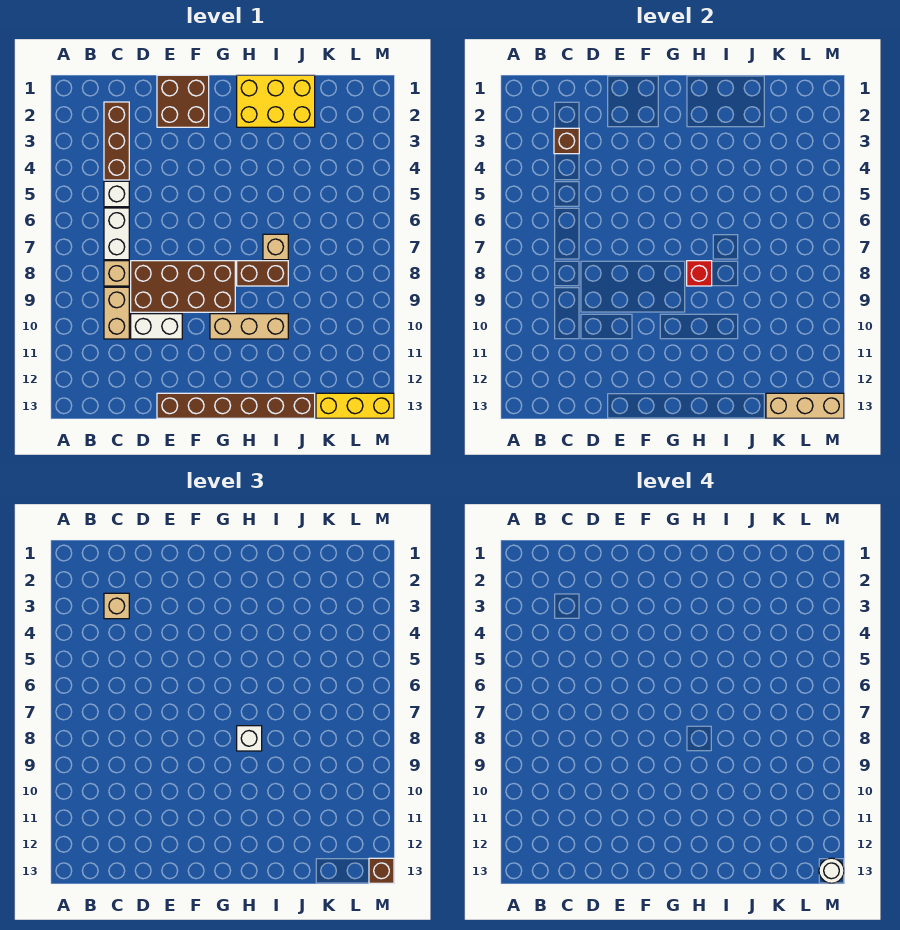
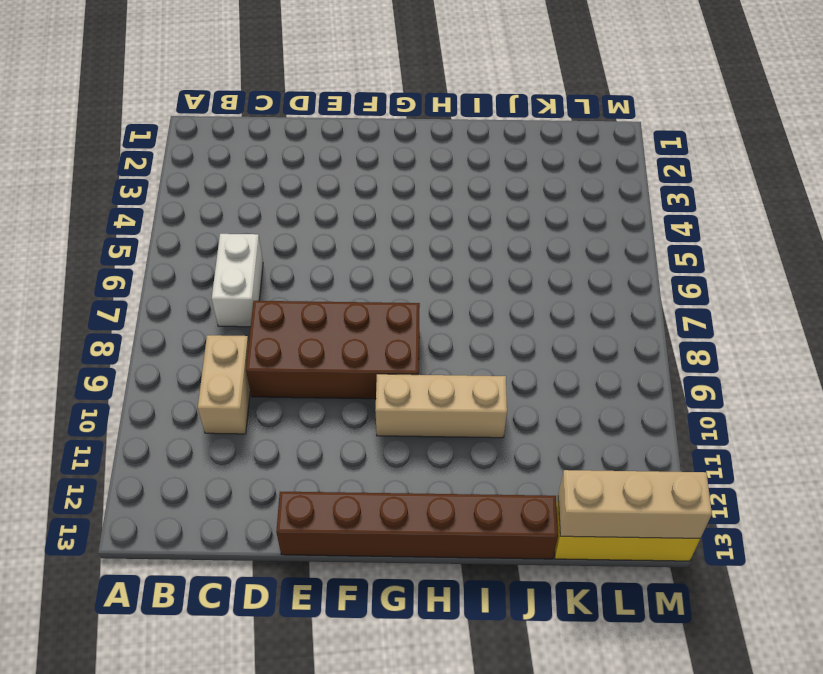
none -> brown brick C2:C4 level 1
none -> white brick C5 level 1
none -> tan brick C8 level 1

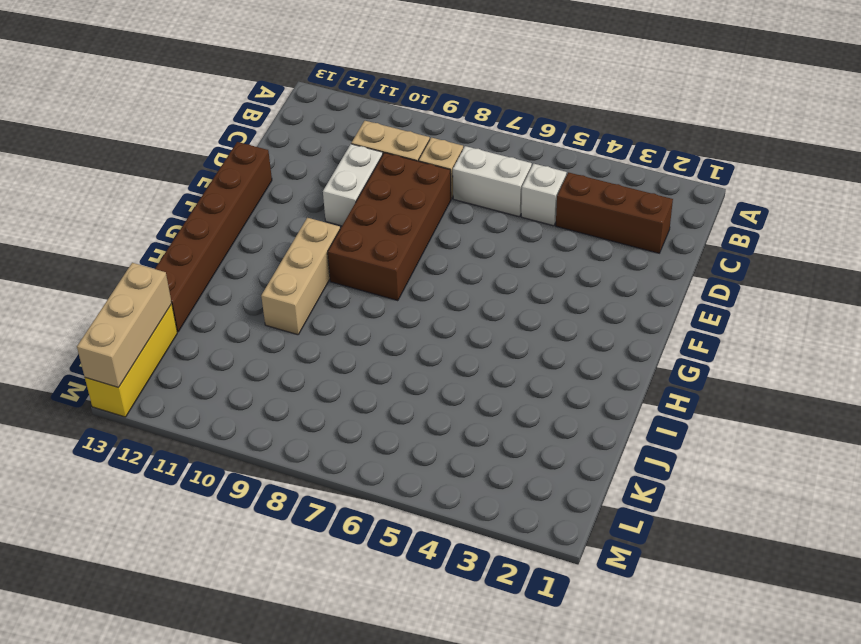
none -> brown brick E1:F2 level 1
none -> yellow brick H1:J2 level 1
none -> brown brick H8:I8 level 1

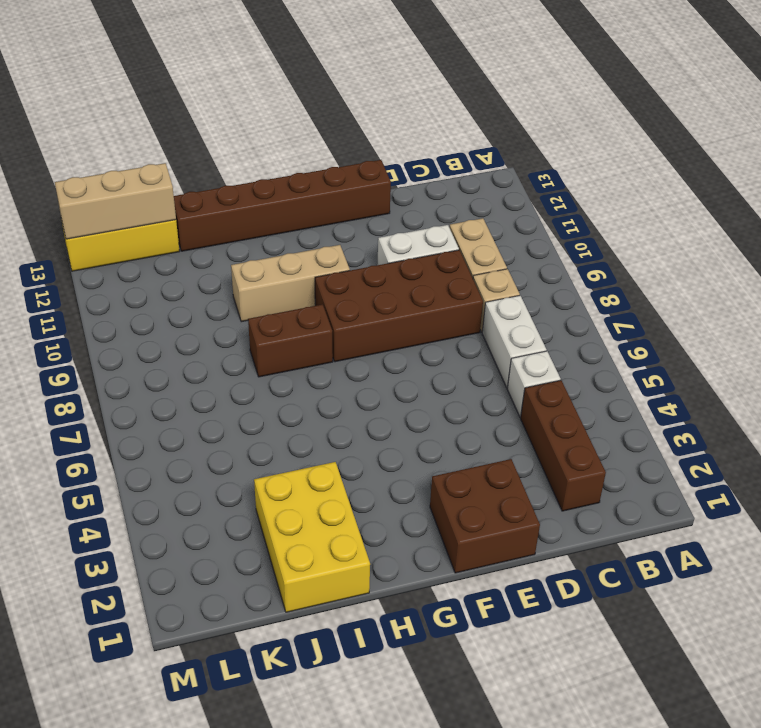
yellow brick I1:J3 level 1 -> yellow brick H1:J2 level 1
none -> tan brick I7 level 1
none -> brown brick C3 level 2
none -> red brick H8 level 2

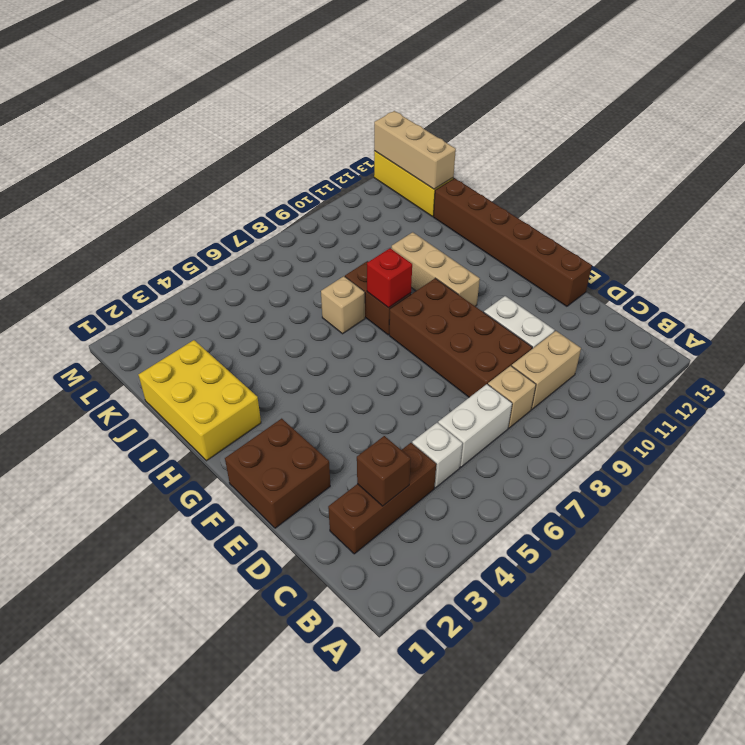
none -> tan brick C3 level 3
none -> white brick H8 level 3
none -> brown brick M13 level 3

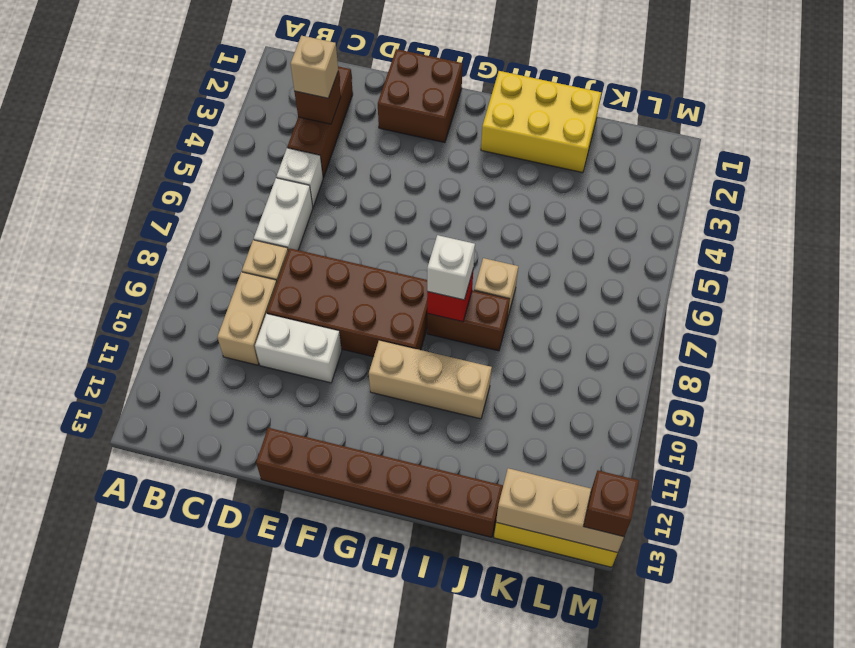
none -> white round brick M13 level 4

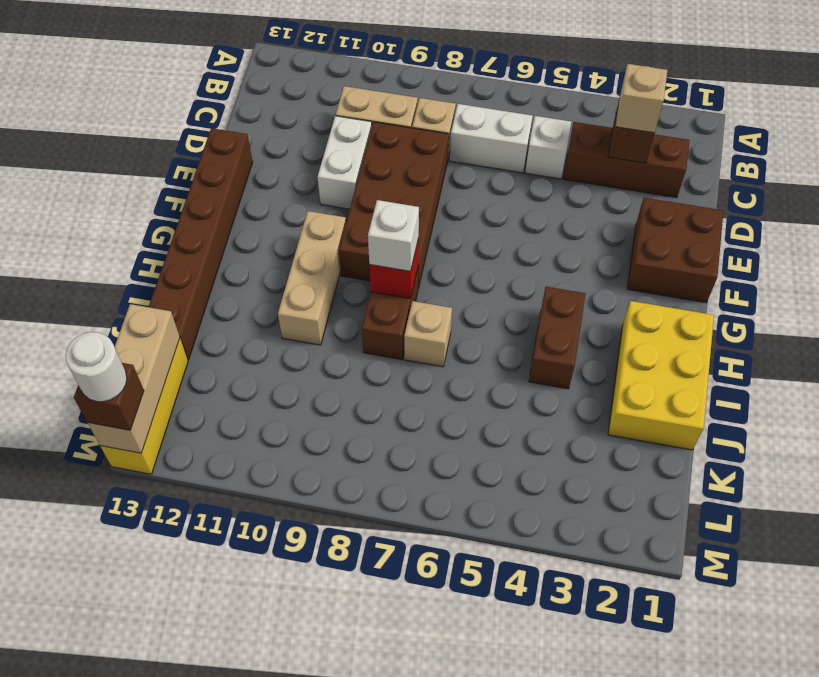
brown brick H4:I4 level 1 -> none

